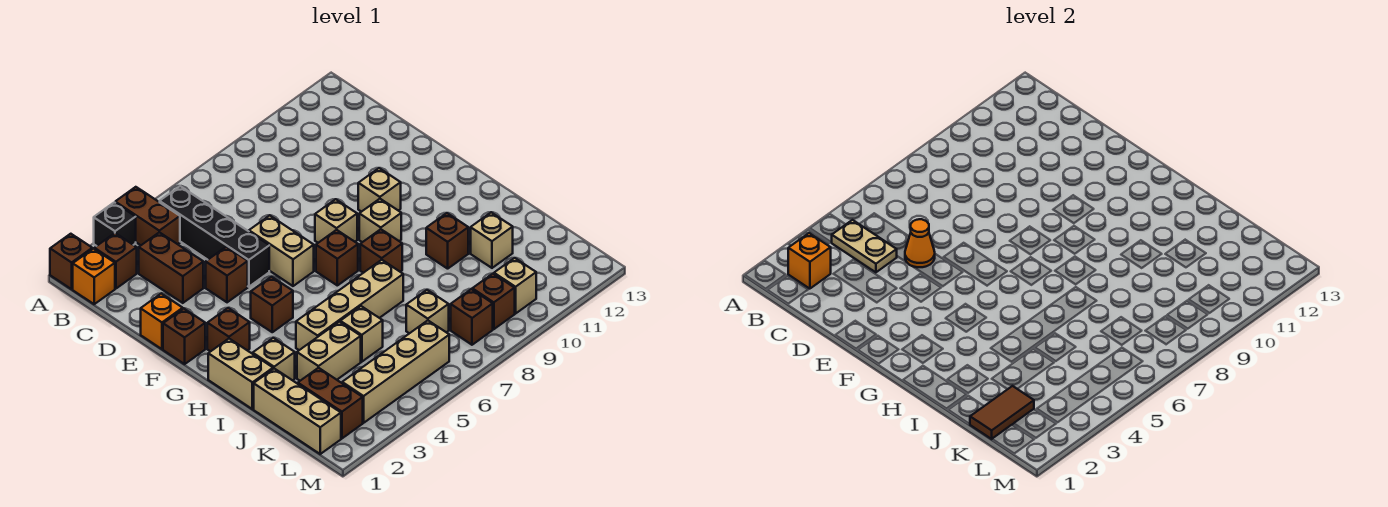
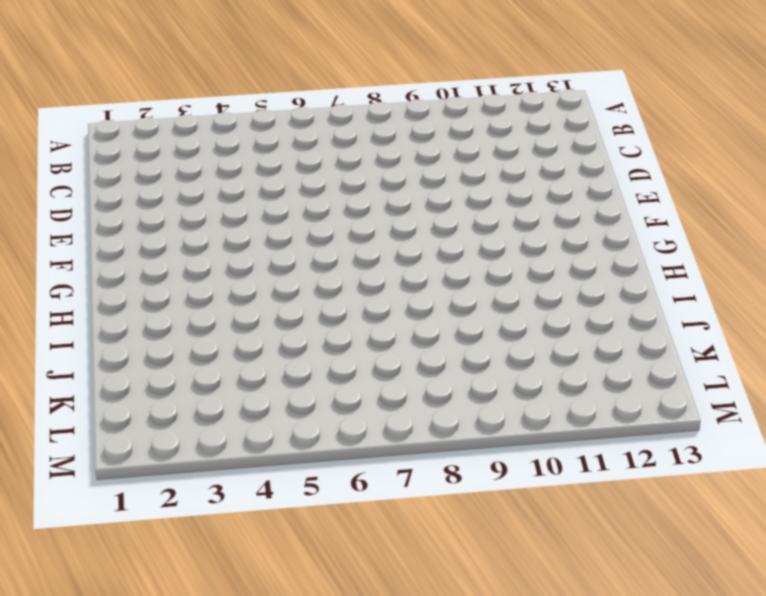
none -> brown brick A1 level 1
none -> black brick A3 level 1
none -> brown brick A4:B4 level 1
none -> orange brick B1 level 1

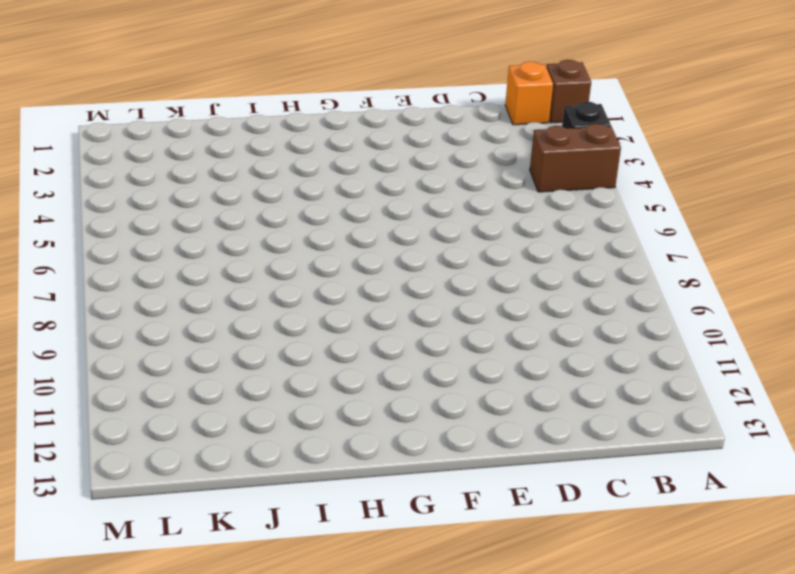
none -> brown brick B2 level 1
none -> black brick B5:E5 level 1
none -> brown brick C3:D3 level 1
none -> orange brick E1 level 1

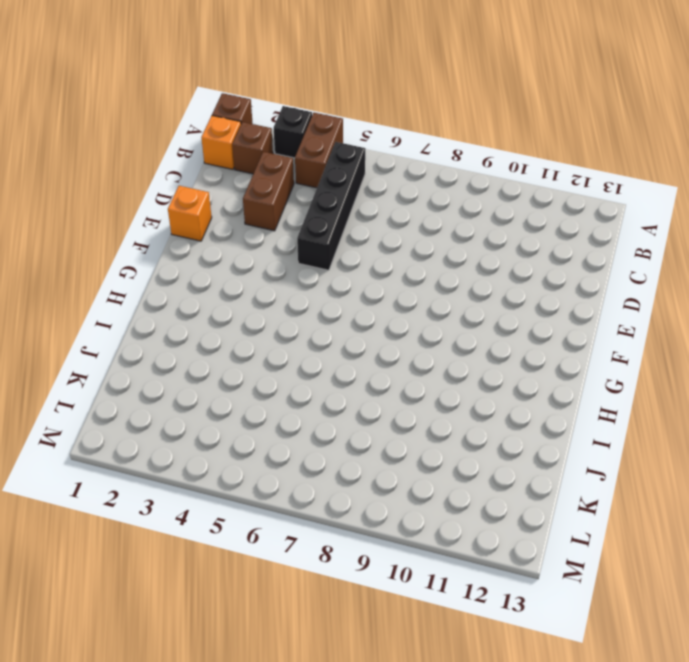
none -> brown brick E4 level 1
none -> tan brick E6:F6 level 1
none -> brown brick F1 level 1
none -> tan brick F8 level 1

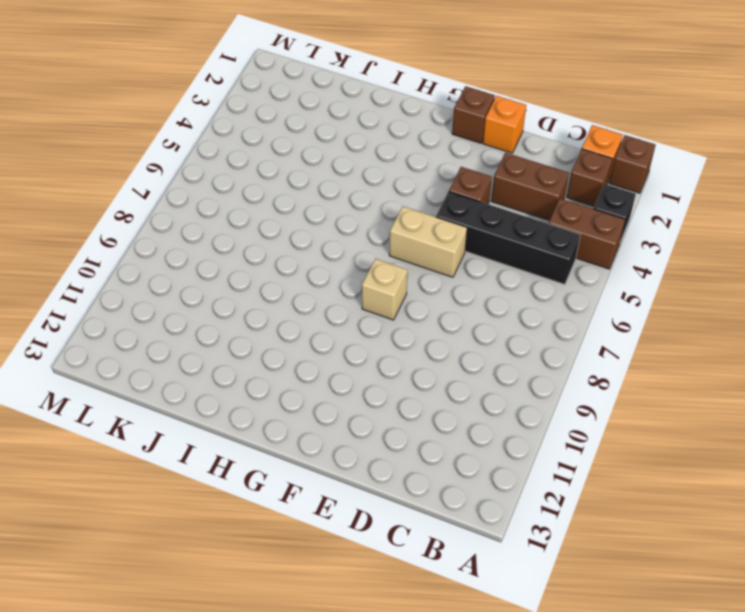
none -> tan brick F10 level 1
none -> brown brick G2 level 1
none -> brown brick G4 level 1
none -> brown brick G7 level 1

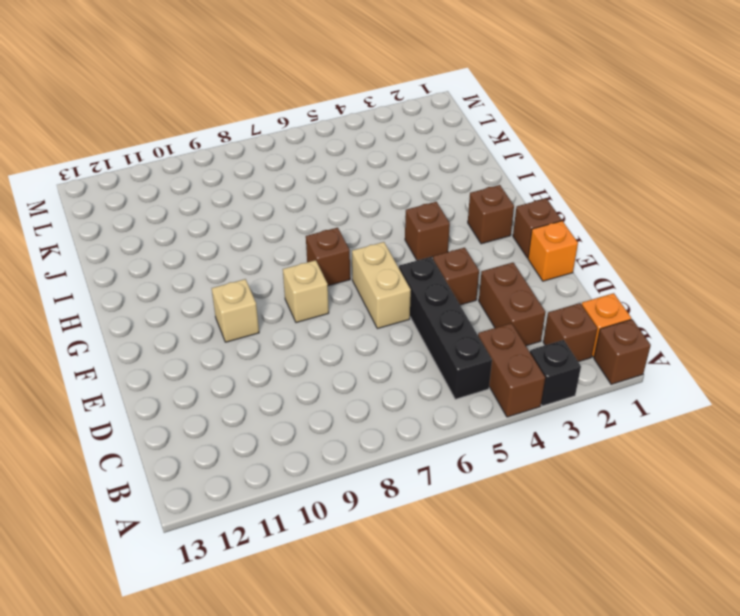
none -> tan brick G9 level 1
none -> tan brick H1:I1 level 1
none -> brown brick H8 level 1
none -> tan brick I2 level 1

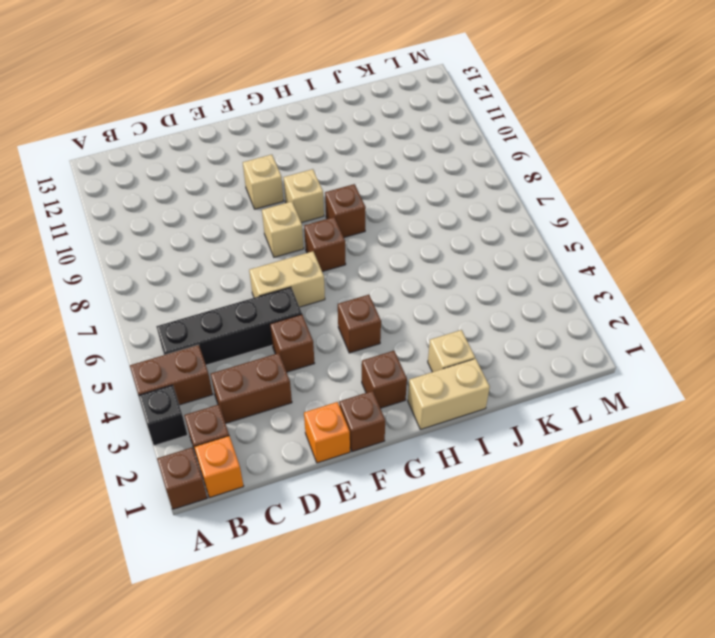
none -> tan brick I4:I7 level 1
none -> brown brick I10 level 1
none -> tan brick J1:L1 level 1
none -> tan brick J3:J4 level 1

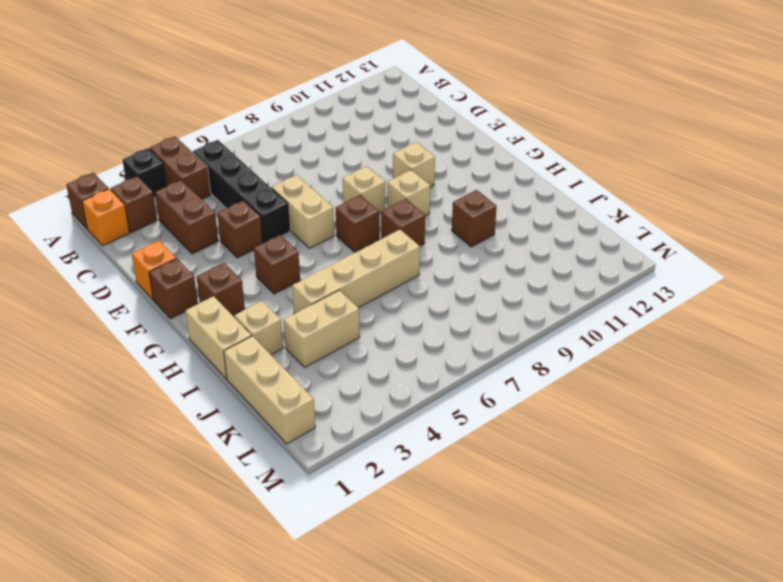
none -> tan brick J5 level 1
none -> tan brick J11 level 1
none -> brown brick K2:L2 level 1
none -> tan brick K7 level 1

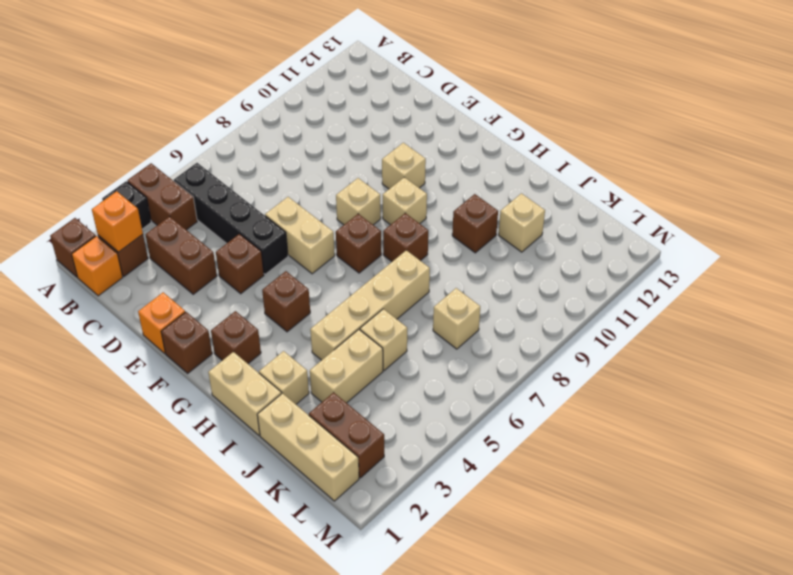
none -> tan brick L3:L6 level 1
none -> brown brick L8 level 1
none -> brown brick L9 level 1
none -> tan brick L10 level 1

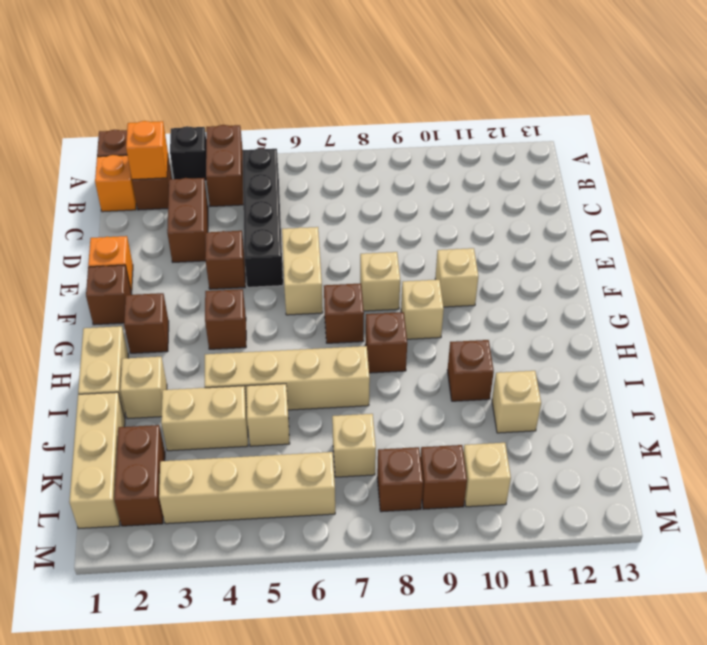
none -> tan plate B4:C4 level 2
none -> orange cone D5 level 2
none -> brown tile K1:K2 level 2

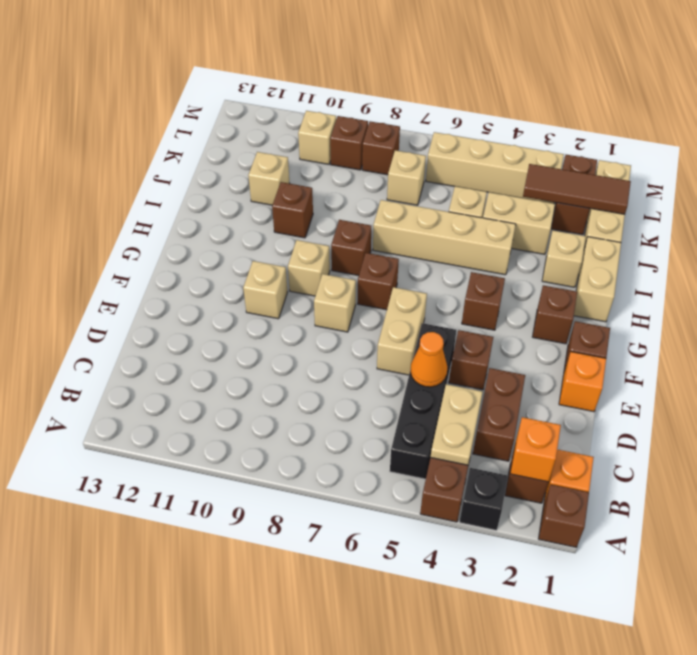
brown tile K1:K3 level 2 -> brown tile K1:K2 level 2

